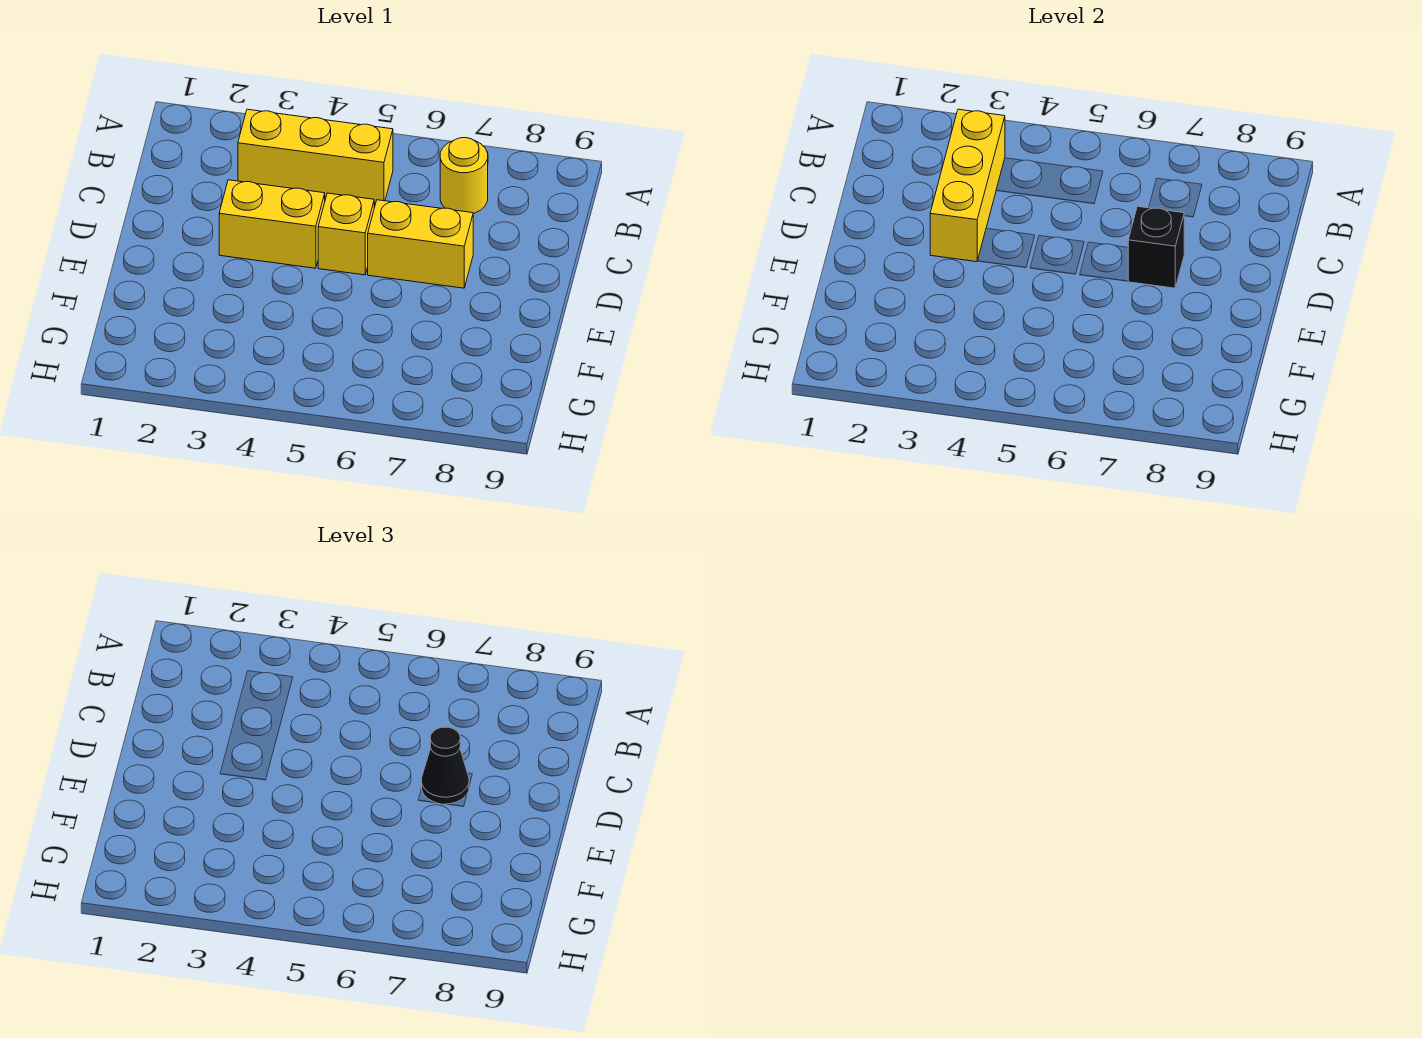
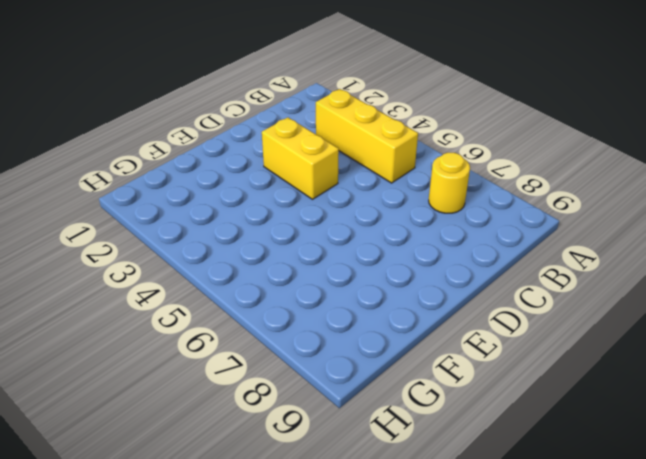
none -> yellow brick D5 level 1
none -> yellow brick D6:D7 level 1

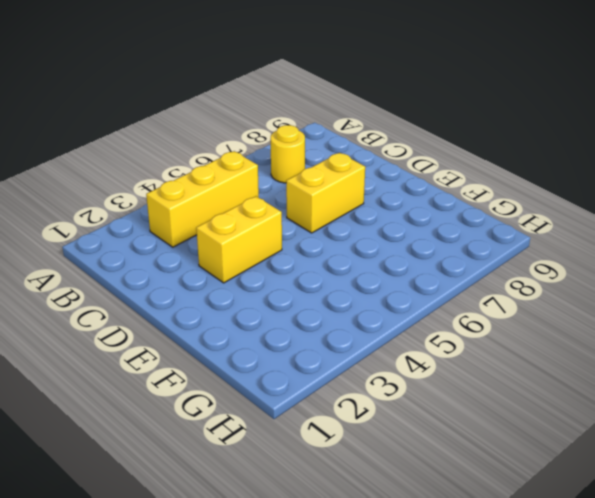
none -> yellow brick D5 level 1
none -> yellow brick B3:D3 level 2

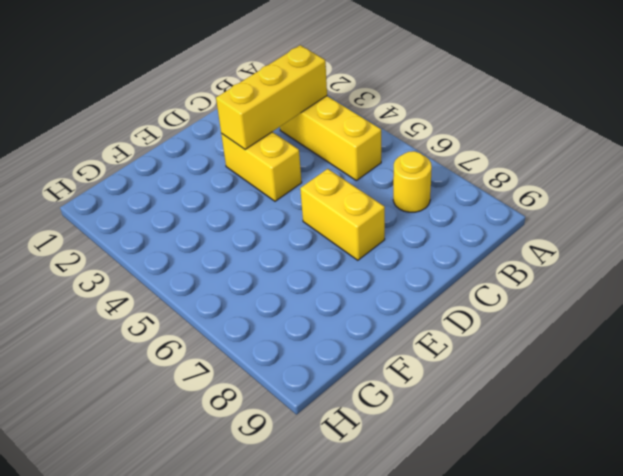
none -> yellow brick D5 level 1
none -> black brick D7 level 2

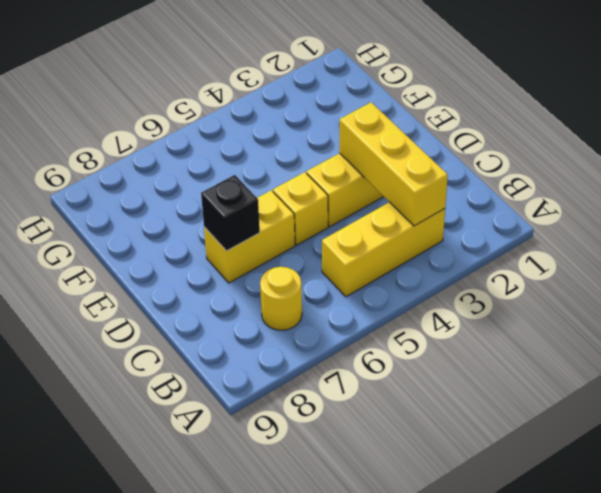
none -> black cone D7 level 3

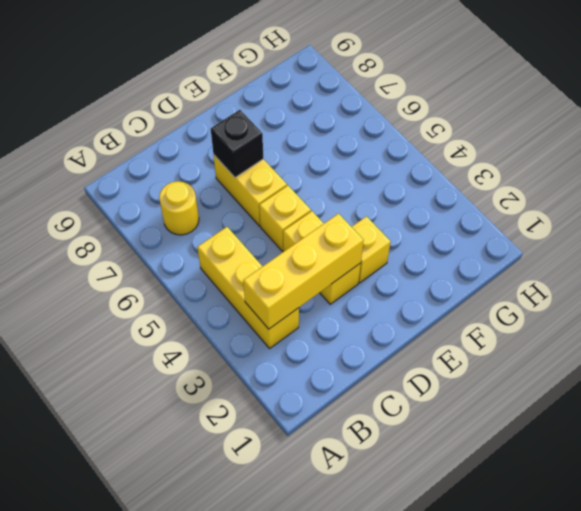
yellow brick E3 level 1 -> none
none -> black cone D7 level 3

